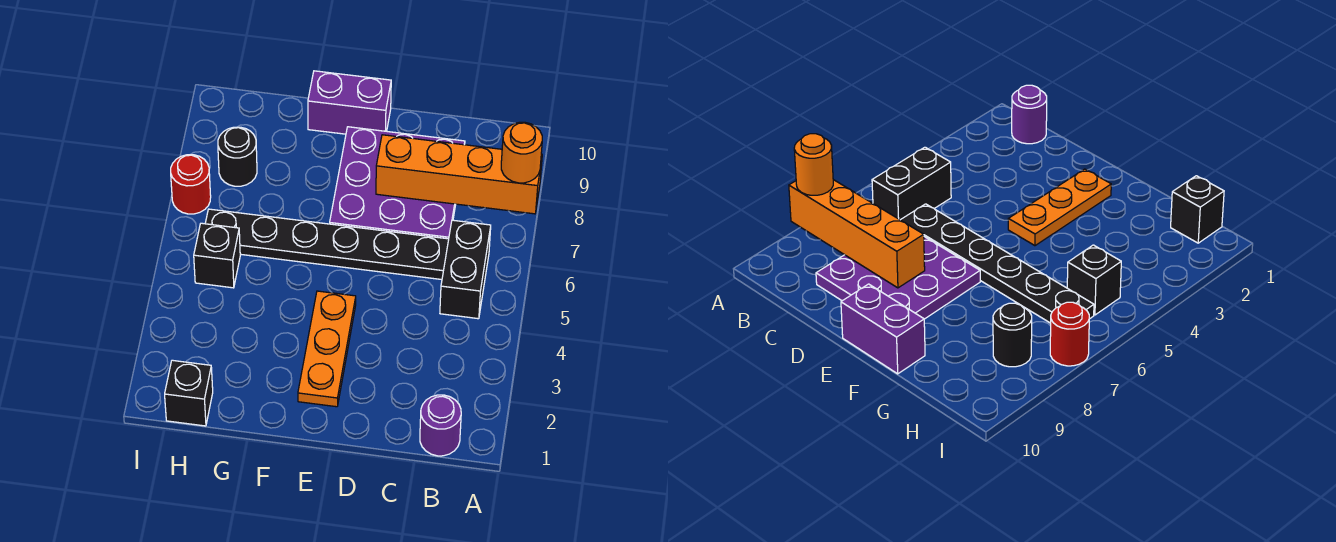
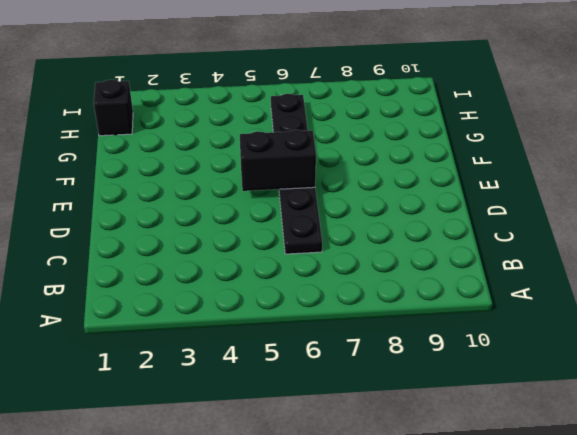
black brick E5:E6 level 2 -> black brick B5:B6 level 1
none -> purple round brick B1 level 1
none -> purple plate C7:E9 level 1
none -> orange plate E2:E4 level 1

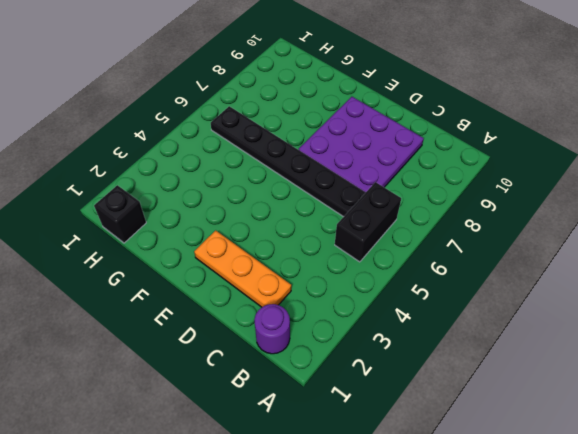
orange plate C2:E2 level 1 -> orange plate E2:E4 level 1
none -> purple brick E10:F10 level 1
none -> black brick H5 level 1
none -> black round brick H8 level 1

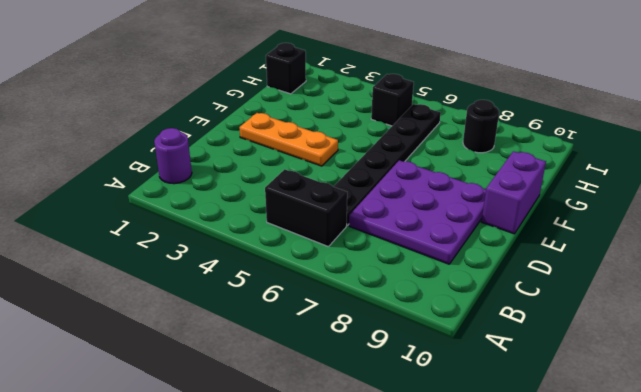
none -> red round brick I7 level 1
none -> orange brick A8:D8 level 2
none -> orange round brick A8 level 3

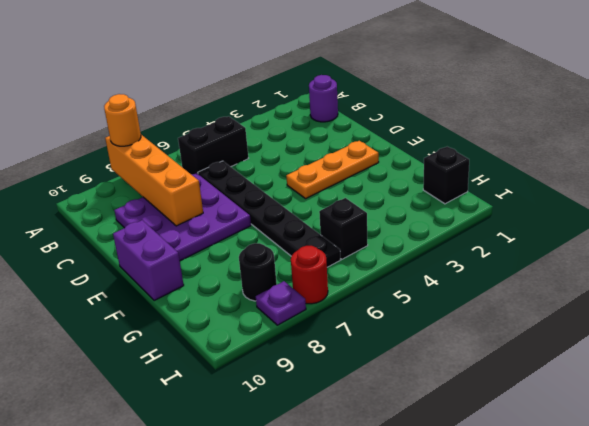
purple plate I8 level 1 -> none

